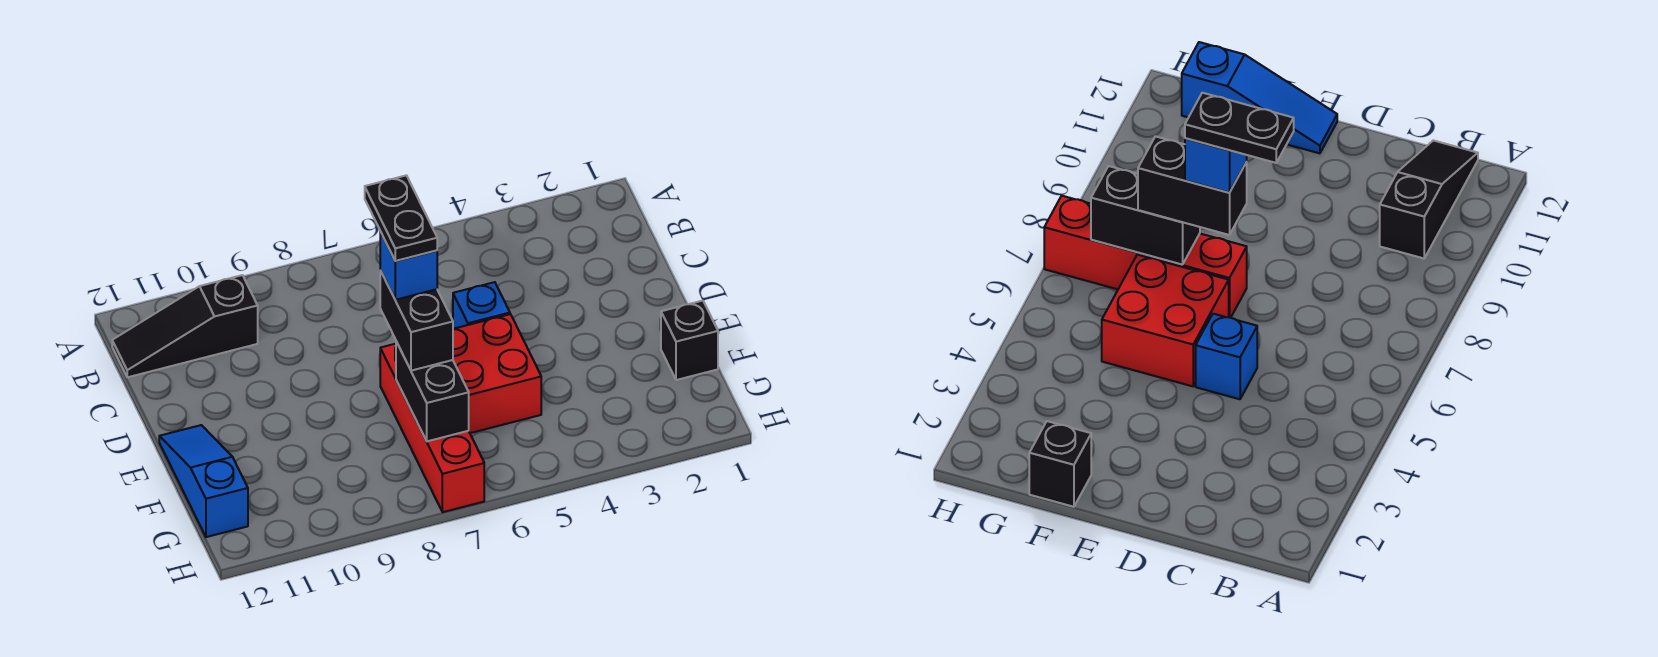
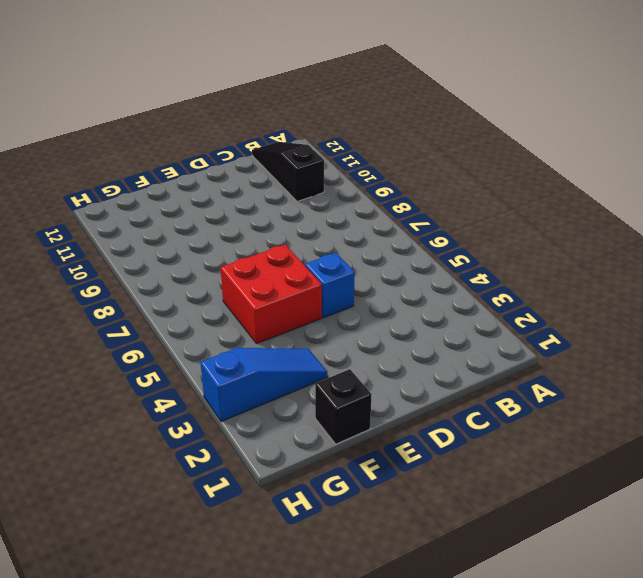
blue slope F3:H3 level 1 top H -> blue slope E12:G12 level 1 top G
none -> red brick E7:H7 level 1
none -> black brick F7:G7 level 2

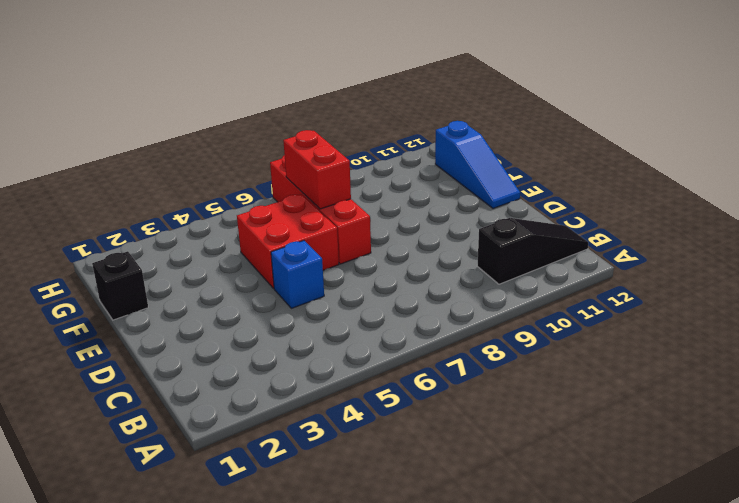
red brick F7:G7 level 2 -> black brick F7:G7 level 2
none -> black brick E7:F7 level 3
none -> blue brick E7 level 4

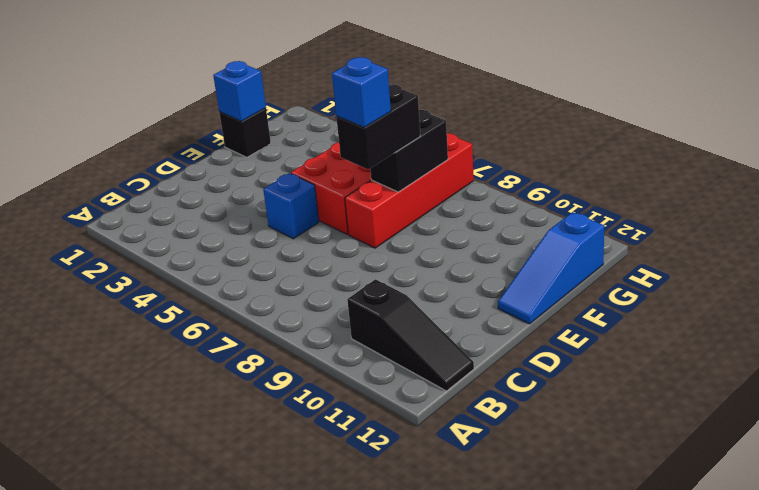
blue brick F1 level 2 -> none
none -> black plate D7:E7 level 5

